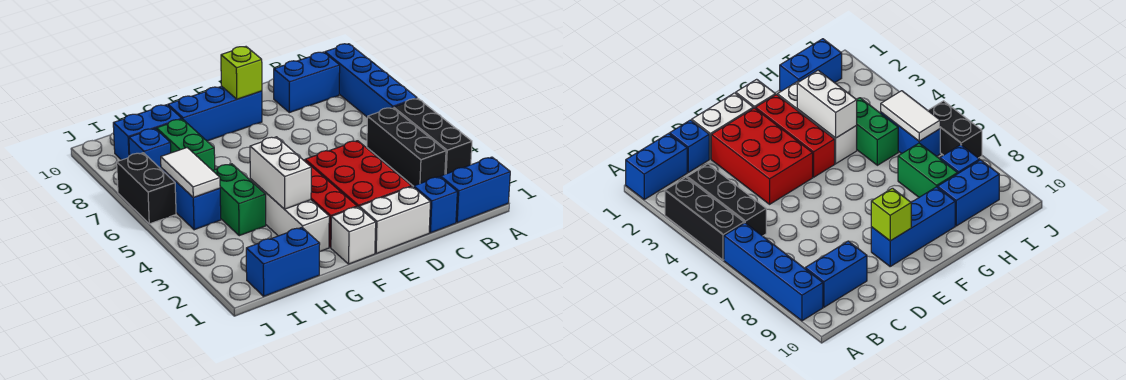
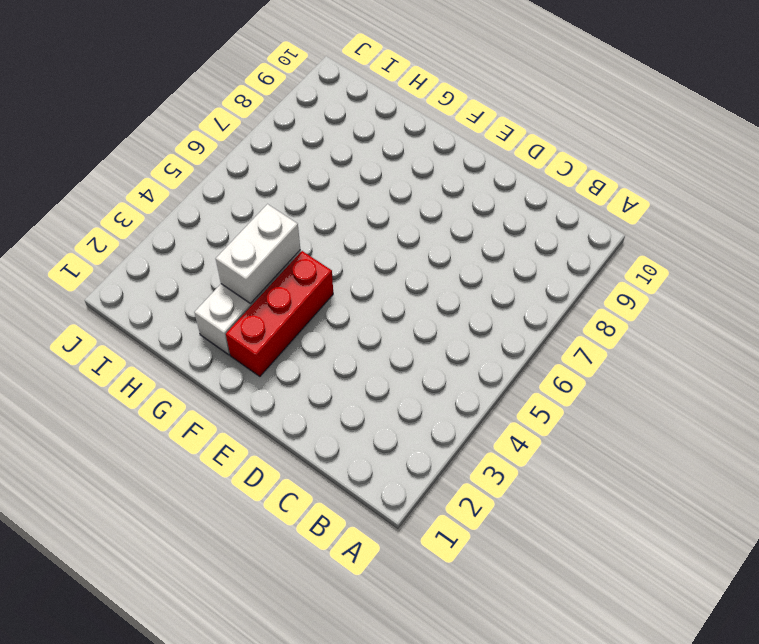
none -> blue brick A1:B1 level 1
none -> black brick A3:A5 level 1
none -> blue brick A6:A9 level 1

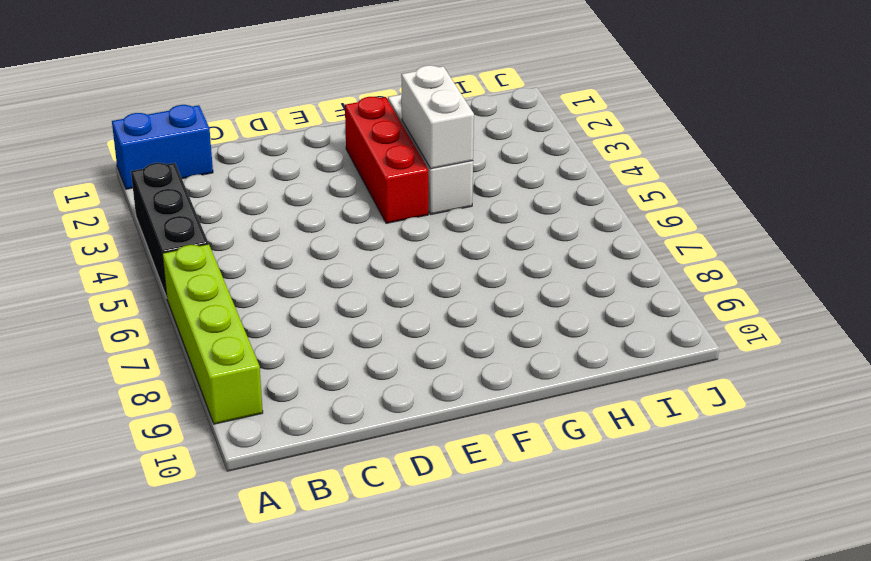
lime brick A6:A9 level 1 -> blue brick A6:A9 level 1
none -> black brick B3:B5 level 1
none -> blue brick B9:C9 level 1
none -> blue brick C1 level 1

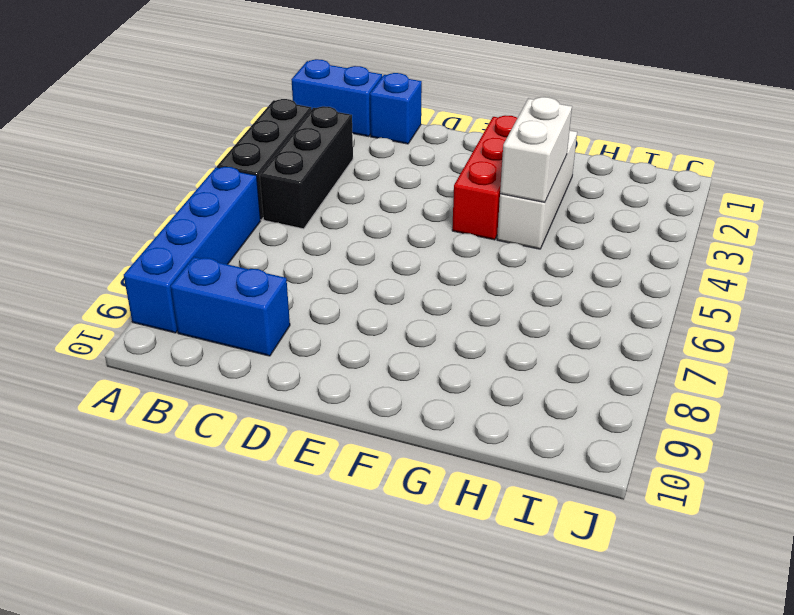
none -> white brick D1:E1 level 1
none -> red brick D2:E4 level 1
none -> blue brick E9:G9 level 1

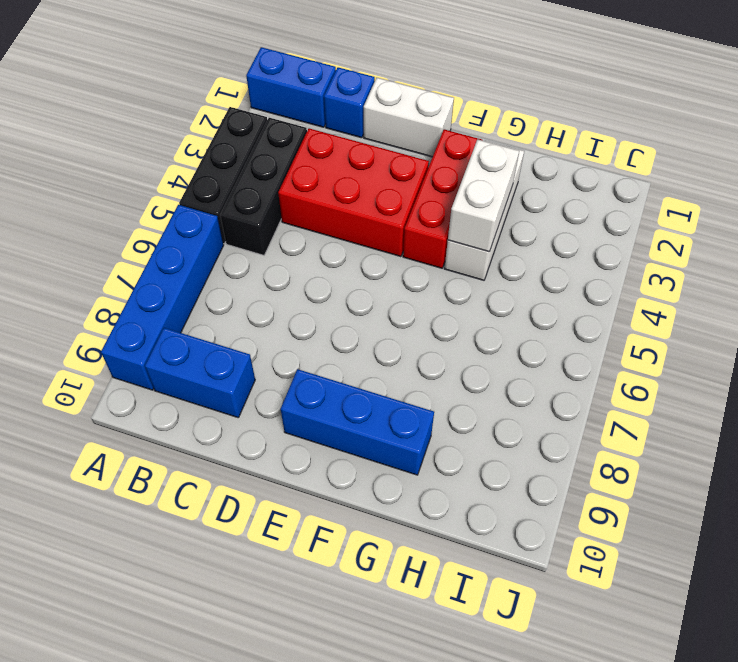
red brick C3:E4 level 1 -> red brick D2:E4 level 1
none -> white brick F1 level 1
none -> blue brick H1:I1 level 1
none -> green brick H4:H5 level 1

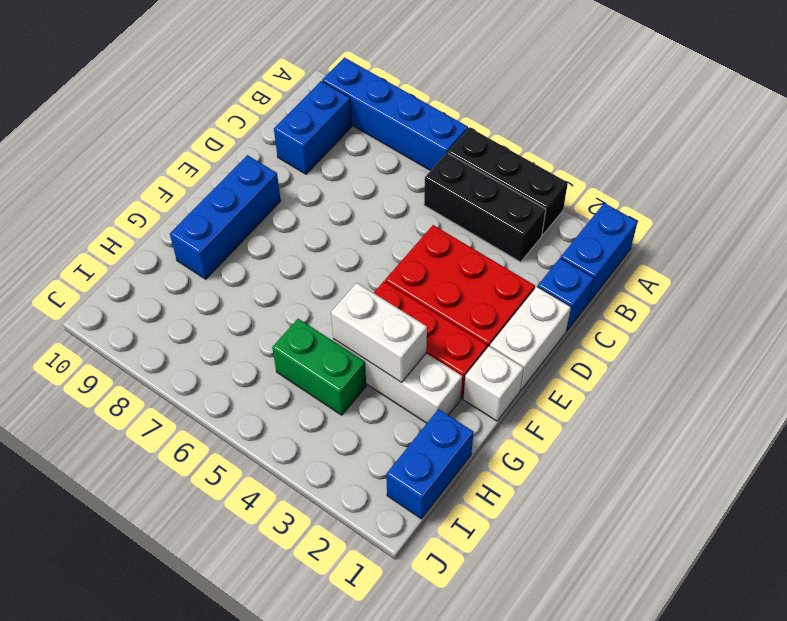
none -> green brick H7:H8 level 1
none -> blue brick H9:I9 level 1
none -> blue brick I5:I6 level 1

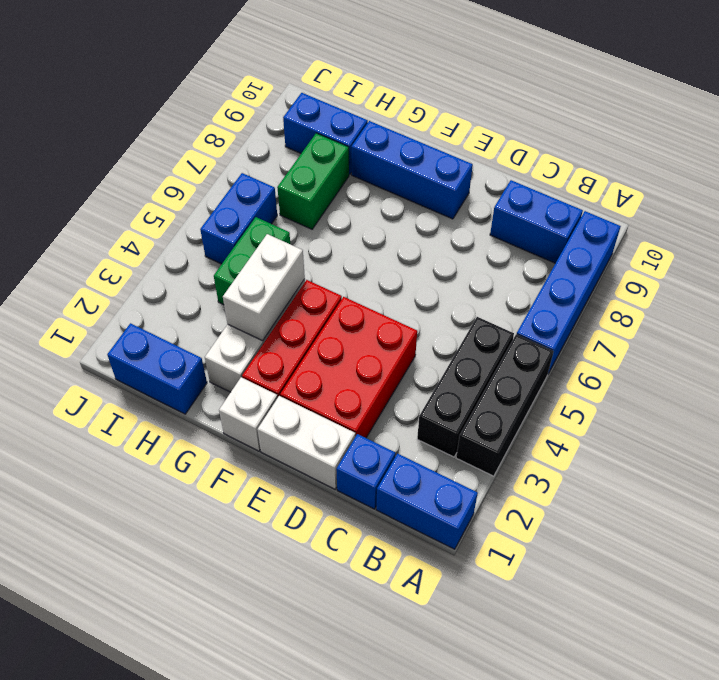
none -> blue brick I8 level 1
none -> black brick J6:J7 level 1
none -> lime brick E9 level 2

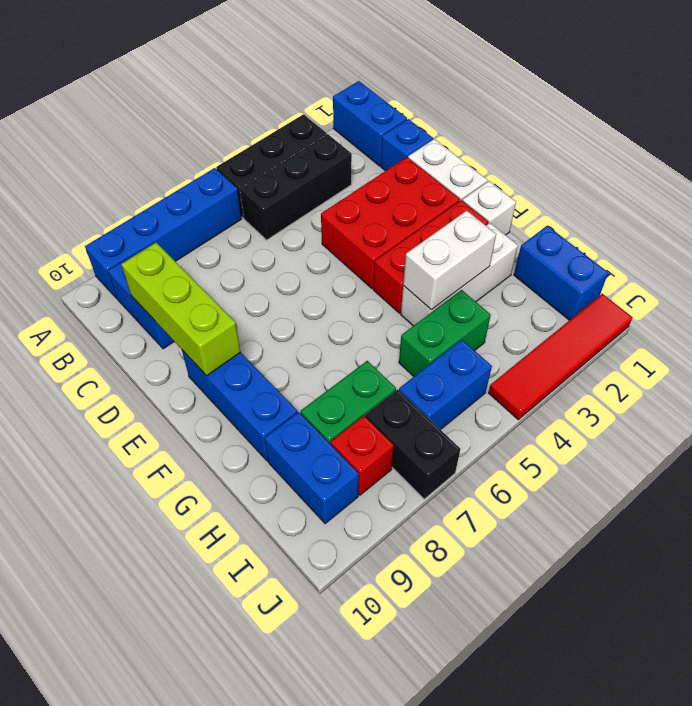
lime brick C9:E9 level 2 -> lime brick E9 level 2
black brick I7:J7 level 1 -> black brick J6:J7 level 1
red brick I8 level 1 -> blue brick I8 level 1
red tile J1:J4 level 1 -> none
none -> white tile I5:I6 level 2

